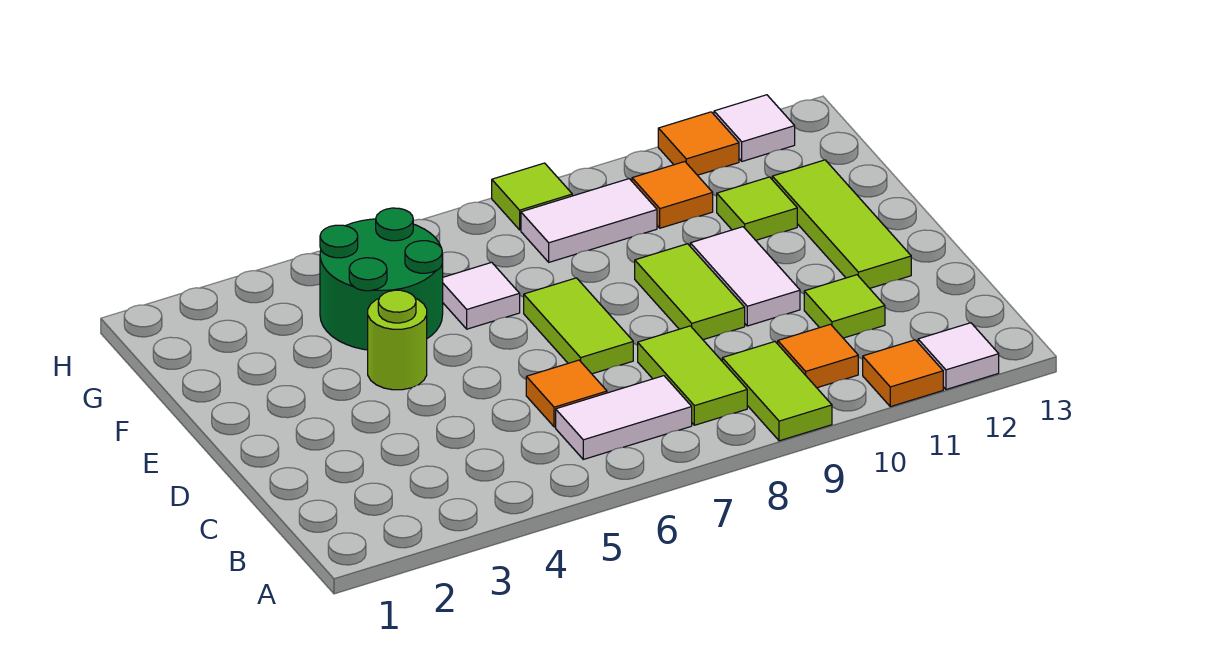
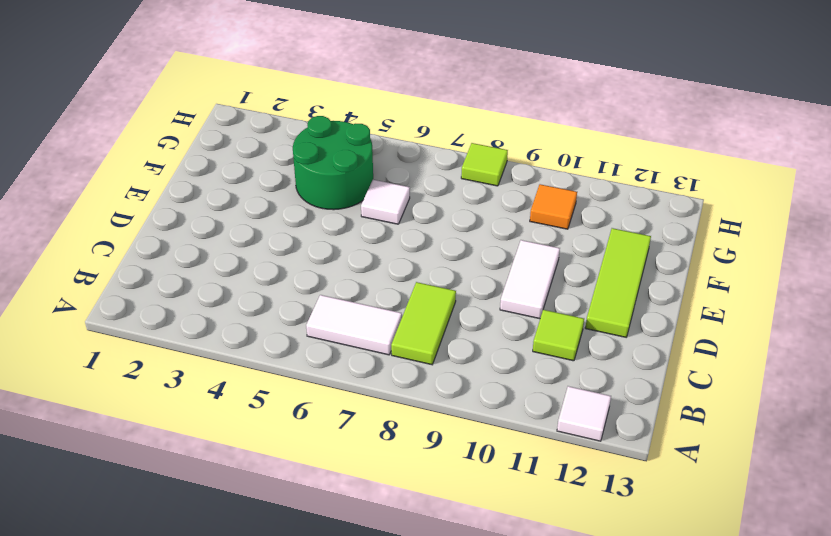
none -> lime tile A9:B9 level 1
none -> orange tile A11 level 1
none -> orange tile B10 level 1

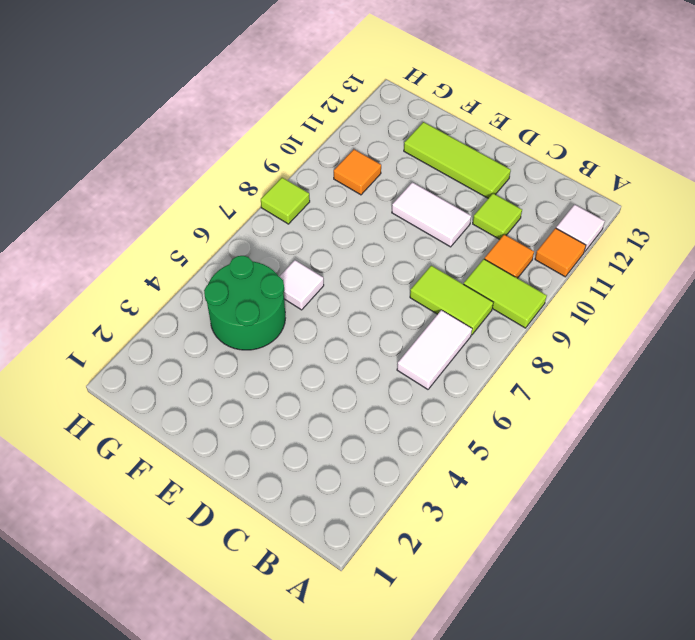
none -> orange tile C6 level 1
none -> lime tile D7:E7 level 1
none -> lime tile D9:E9 level 1

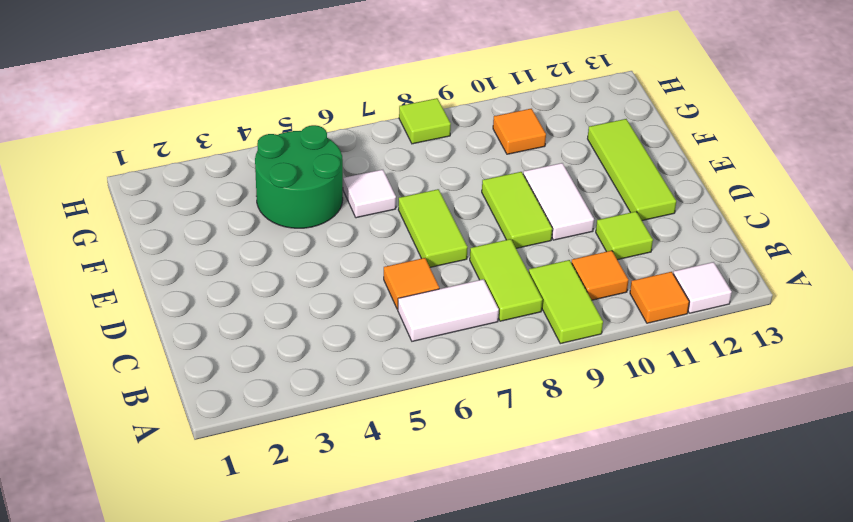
none -> lime round brick E4 level 1
none -> lime tile F11 level 1
none -> white tile G8:G9 level 1

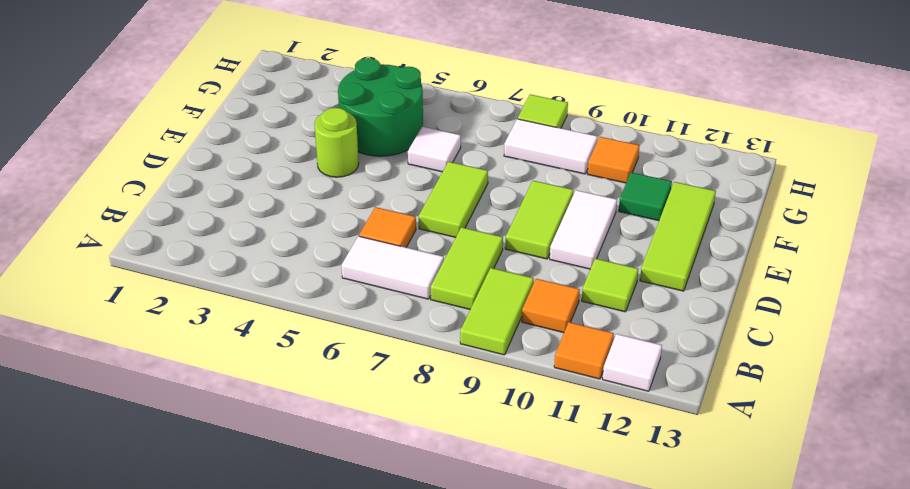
green tile F11 level 1 -> lime tile F11 level 1
none -> orange tile H11 level 1
none -> white tile H12 level 1

